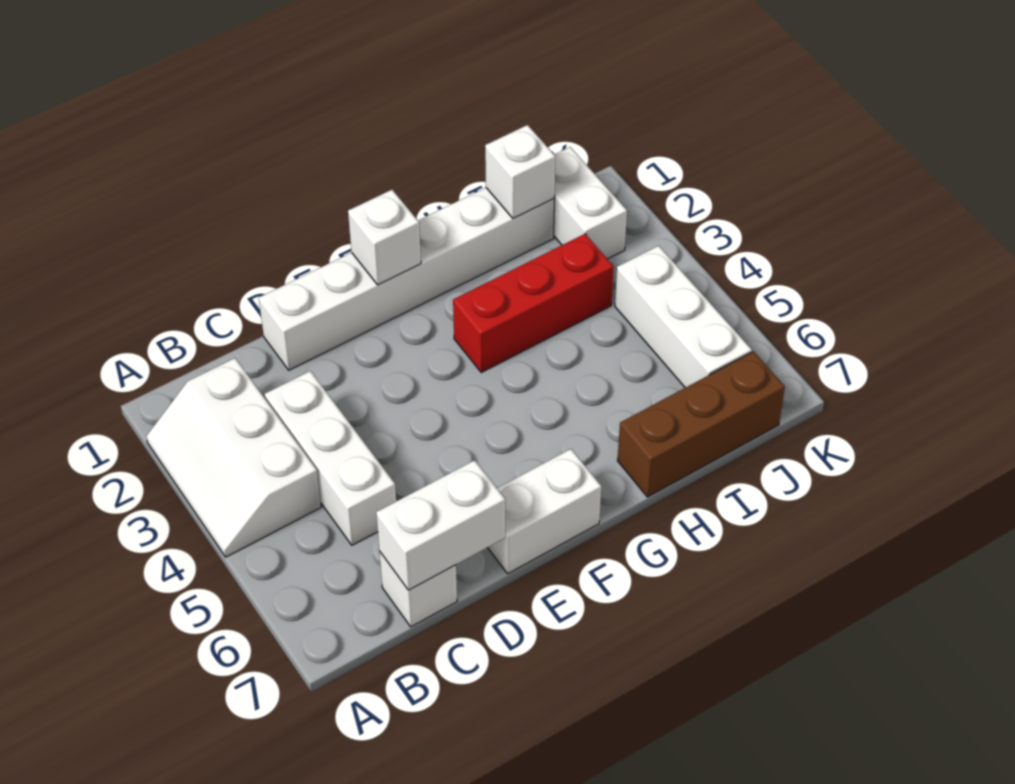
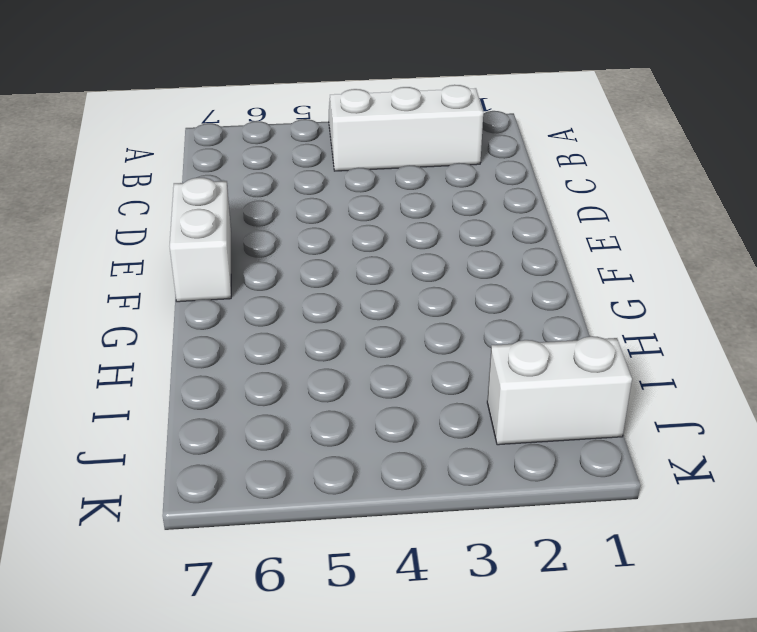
none -> white brick C3:C5 level 1
none -> white brick C7 level 1
none -> white brick D1:I1 level 1

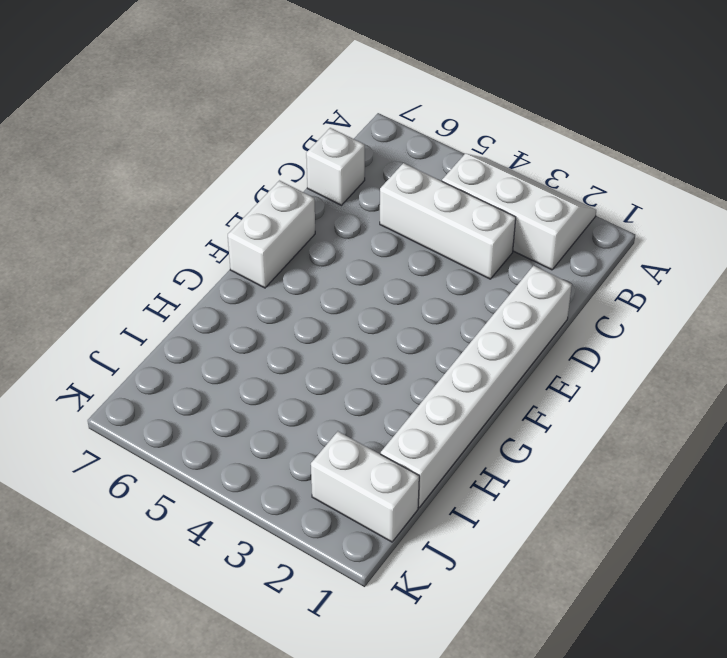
none -> red brick G3:I3 level 1
none -> brown brick H7:J7 level 1
none -> white brick J4:J6 level 1

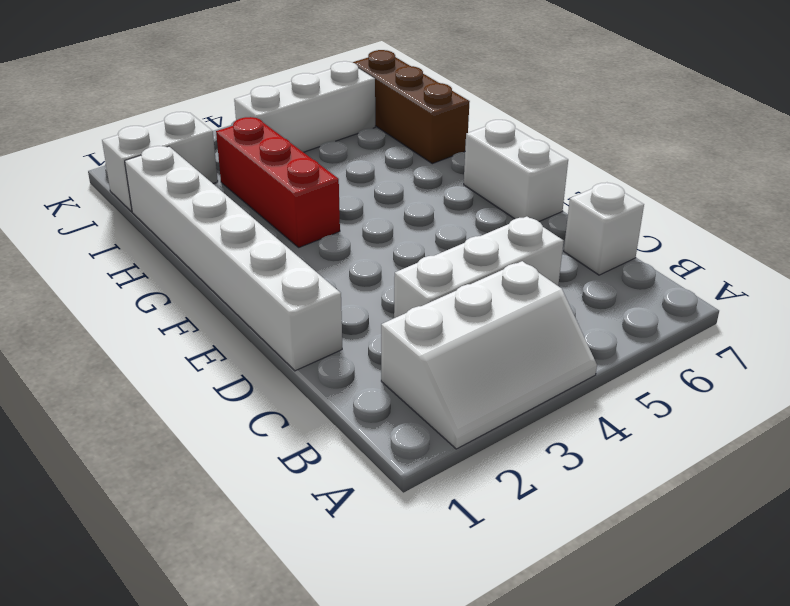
none -> white brick C7:D7 level 2
none -> white brick F1 level 2
none -> white brick I1 level 2

